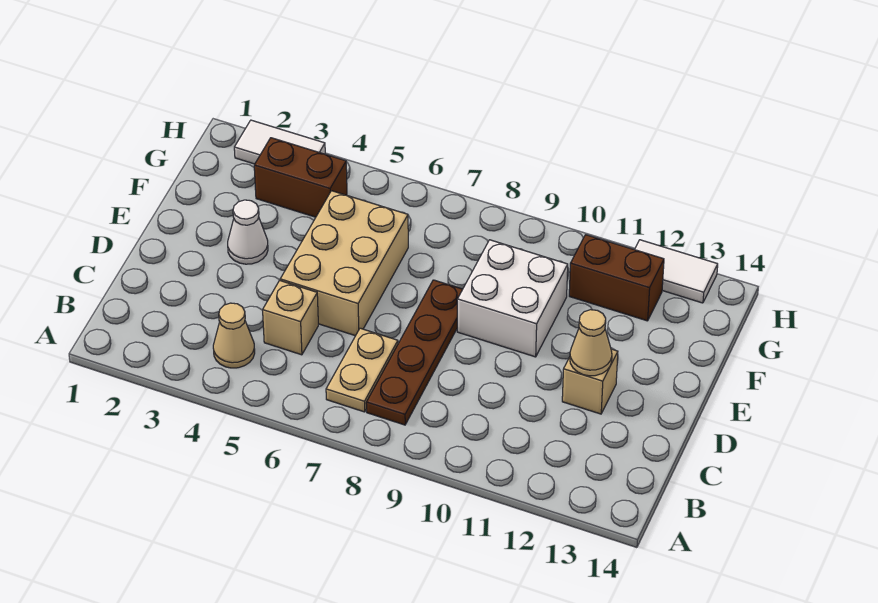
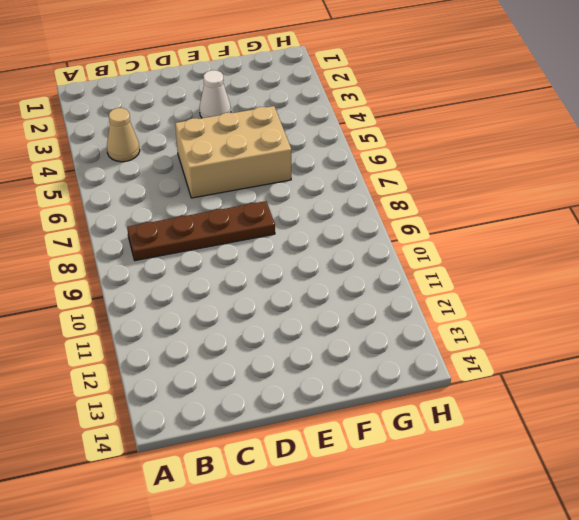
none -> tan plate B7:C7 level 1
none -> tan brick C5 level 1
none -> tan brick D12 level 1

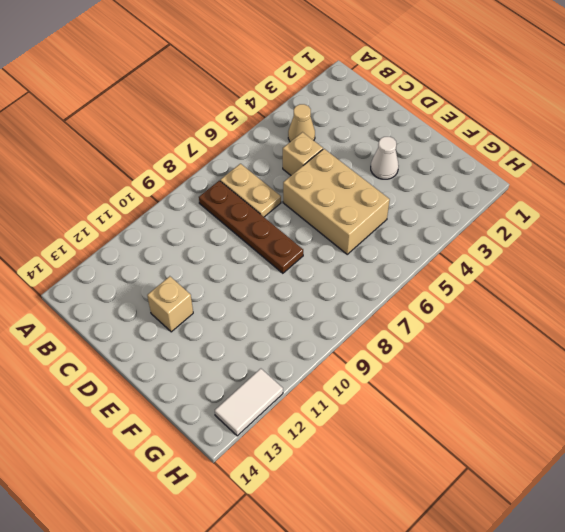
none -> white brick E9:F10 level 1
none -> brown brick G3:G4 level 1
none -> brown brick G11:G12 level 1

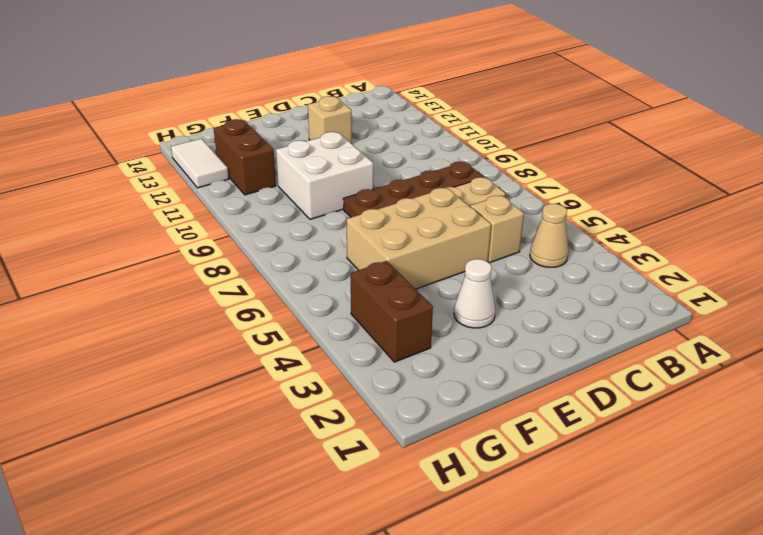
none -> white tile H2:H3 level 1
none -> tan cone D12 level 2

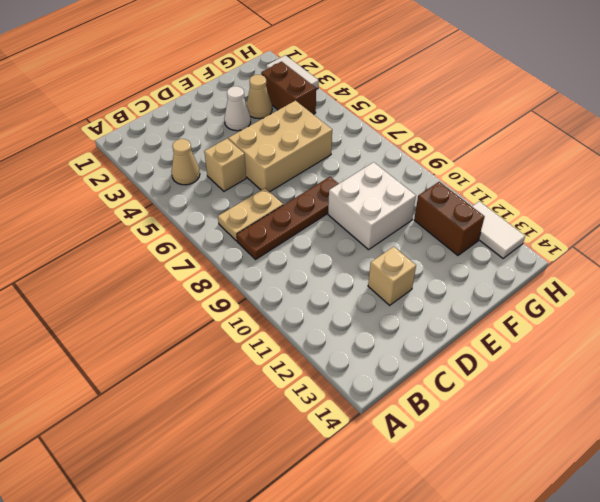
tan cone F3 level 1 -> tan cone D12 level 2

